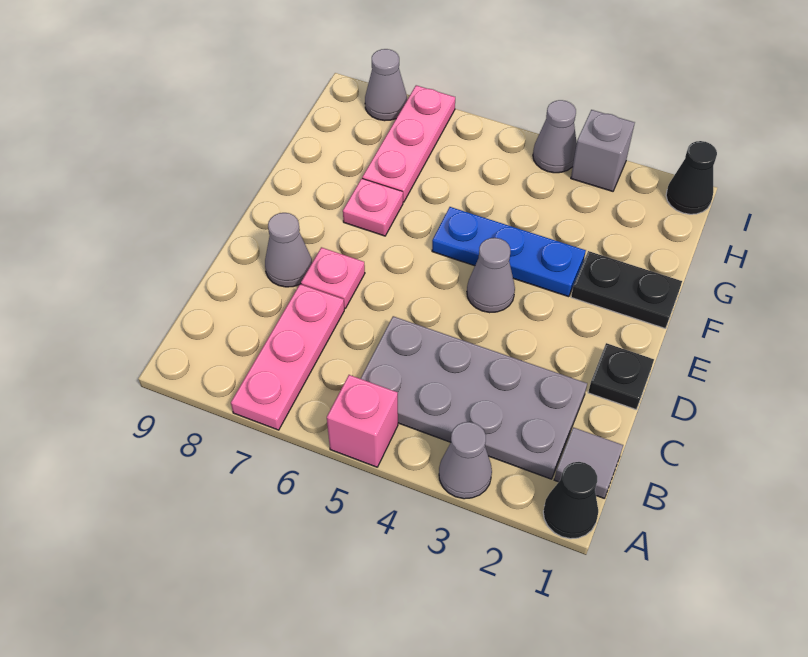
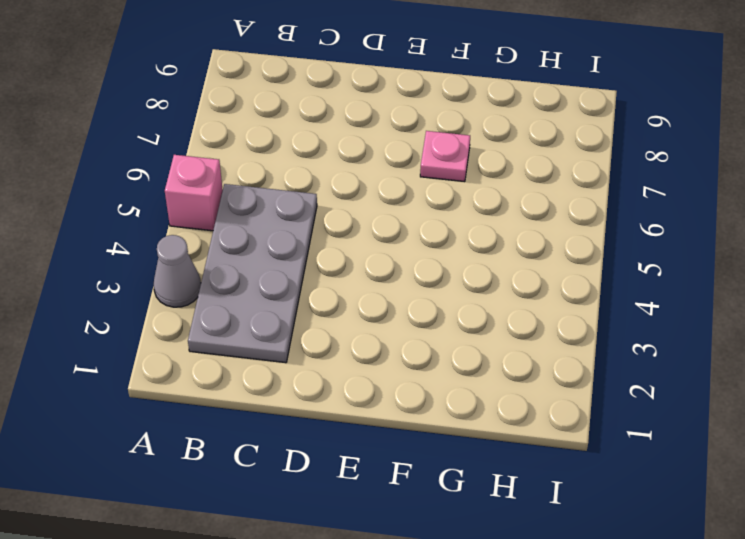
none -> black cone A1 level 1
none -> pink plate A7:C7 level 1
none -> grey tile B1 level 1

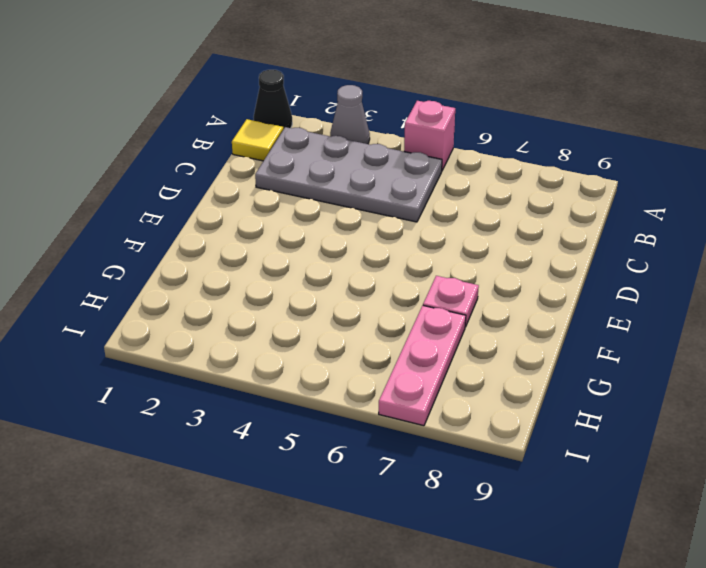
yellow tile B1 level 1 -> grey tile B1 level 1
none -> pink plate A7:C7 level 1
none -> black plate D1 level 1
none -> pink plate D7 level 1

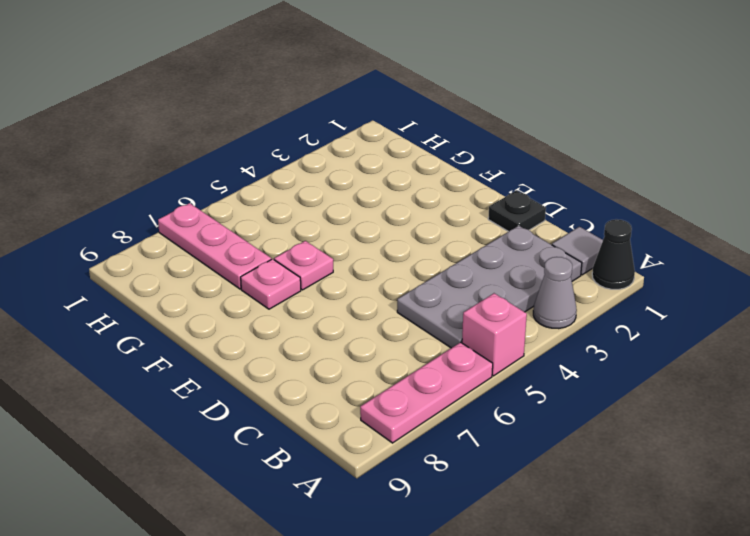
pink plate A6:A8 level 1 -> pink plate A7:C7 level 1
pink plate F6 level 1 -> pink plate D7 level 1
none -> grey cone D8 level 1
none -> grey cone E4 level 1
none -> black plate F1:F2 level 1

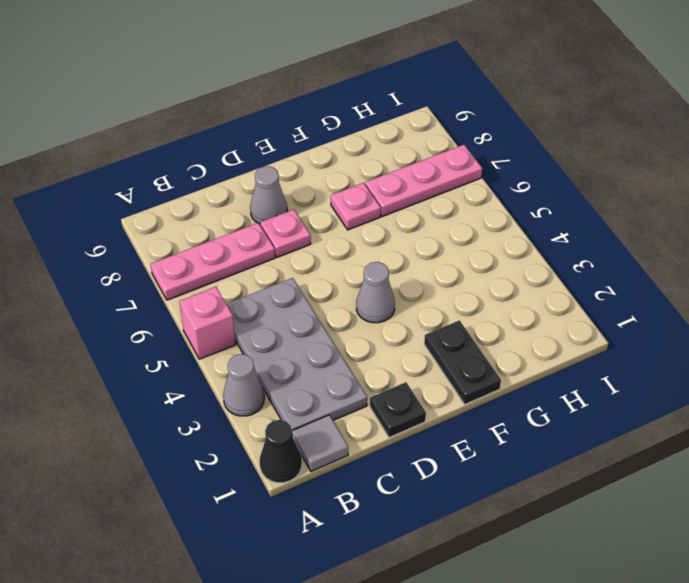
none -> blue plate F3:F5 level 1
none -> black cone I1 level 1
none -> grey brick I3 level 1

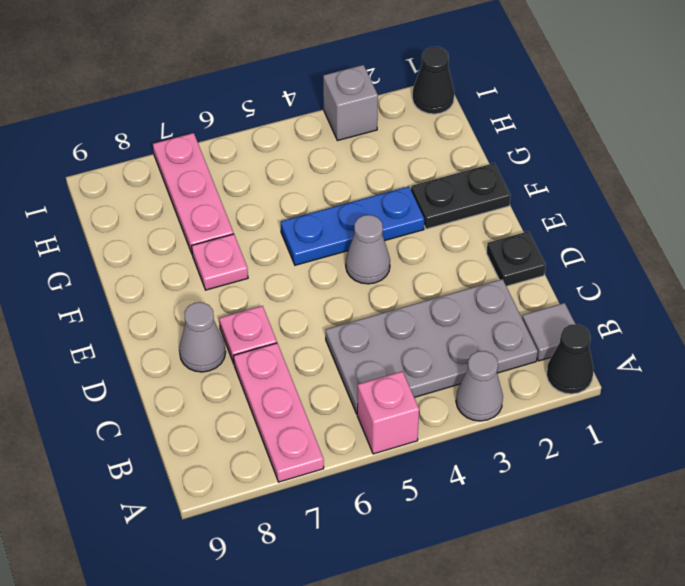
none -> grey cone I4 level 1
none -> grey cone I8 level 1

